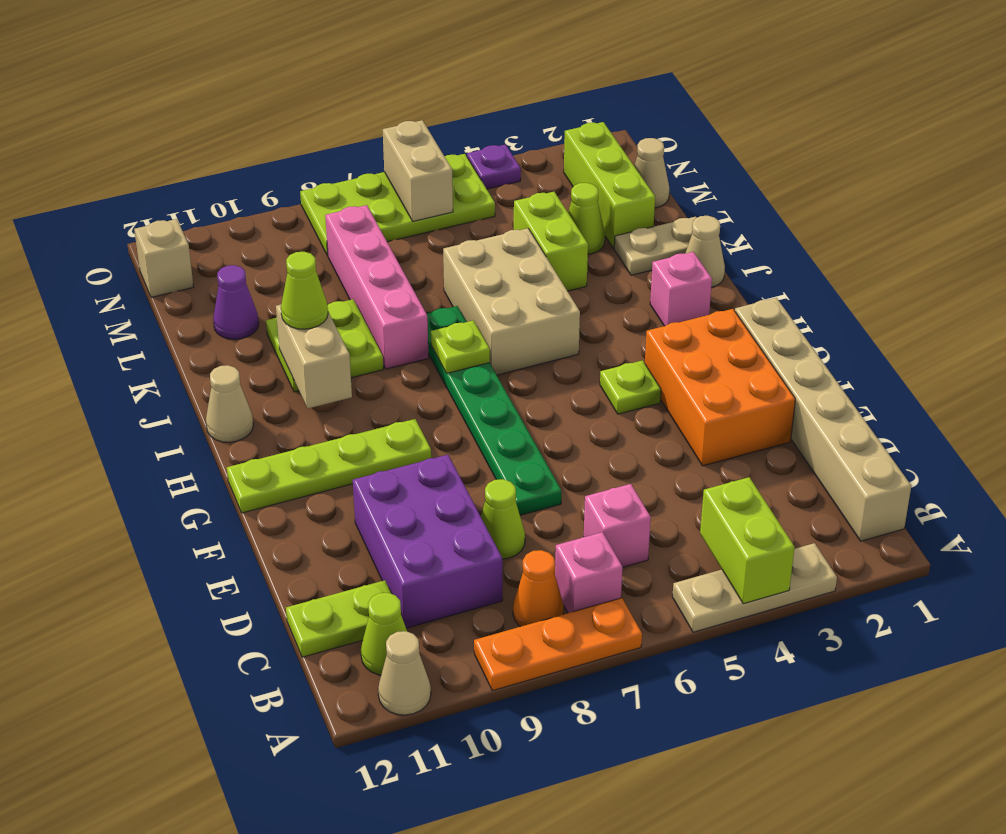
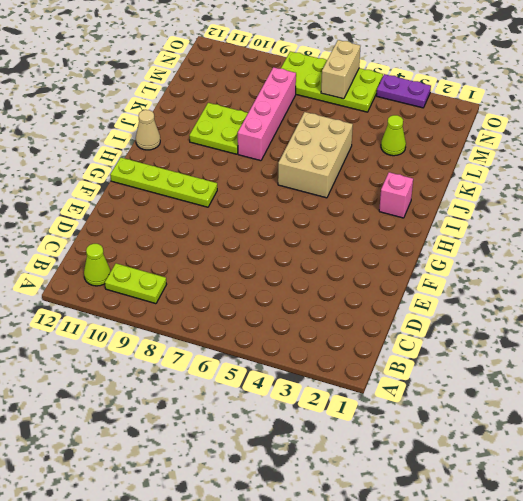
lime plate B9:B10 level 1 -> lime plate C11:C12 level 1
purple plate O3:O4 level 1 -> purple plate O4 level 1
none -> tan plate A3:A5 level 1
none -> orange plate A7:A9 level 1
none -> tan cone A11 level 1
none -> tan brick B1:G1 level 1

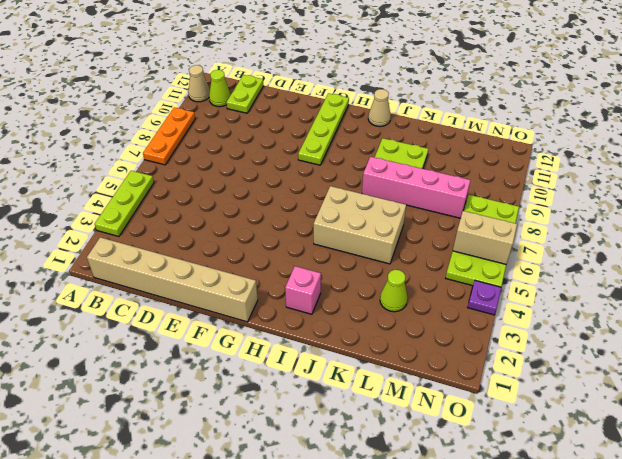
lime plate A3:A5 level 1 -> tan plate A3:A5 level 1
none -> pink brick B7 level 1
none -> orange cone B8 level 1
none -> pink brick C6 level 1
none -> purple brick C9:E10 level 1

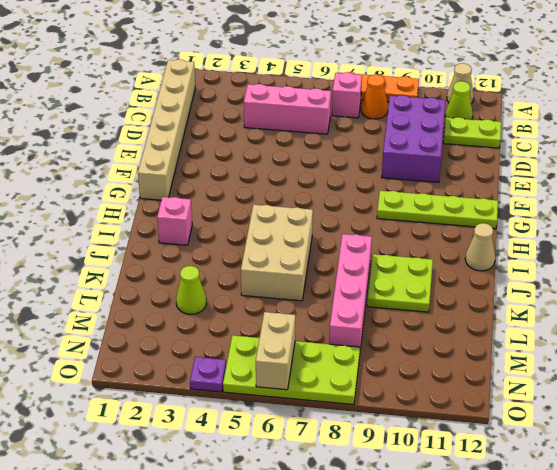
pink brick C4:C6 level 1 -> pink brick C6 level 1
none -> tan plate A3:A5 level 1
none -> lime cone D8 level 1
none -> orange brick E2:G3 level 1
none -> green plate E7:J7 level 1

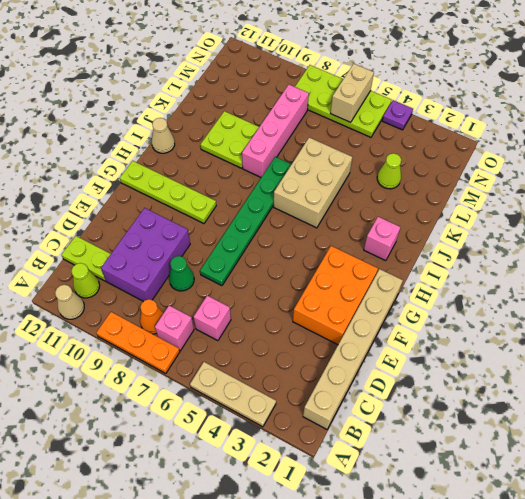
green cone D8 level 1 -> lime cone D8 level 1
none -> lime plate G4 level 1
none -> tan cone J1 level 1
none -> tan plate K1:K2 level 1
none -> lime brick K4:L4 level 1

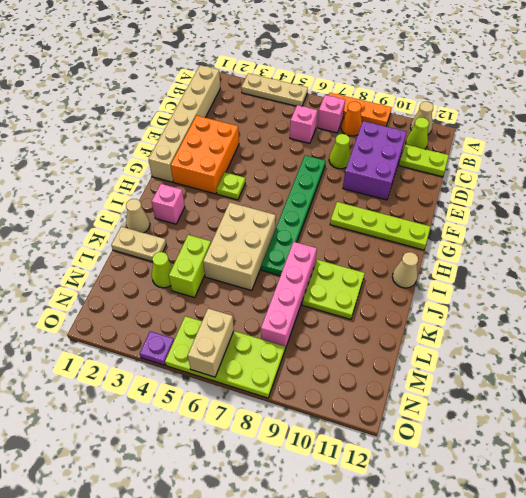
none -> lime brick L2:N2 level 1
none -> purple cone L11 level 1
none -> tan cone M1 level 1
none -> tan brick N12 level 1

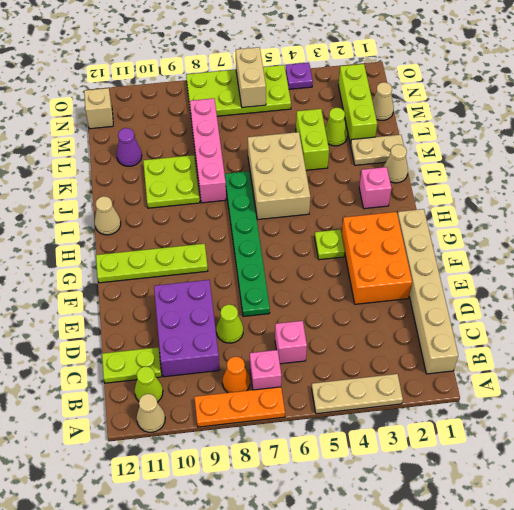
none -> lime brick A4:B4 level 2
none -> lime plate I7 level 2
none -> tan brick I10:J10 level 2
none -> lime cone J10 level 3

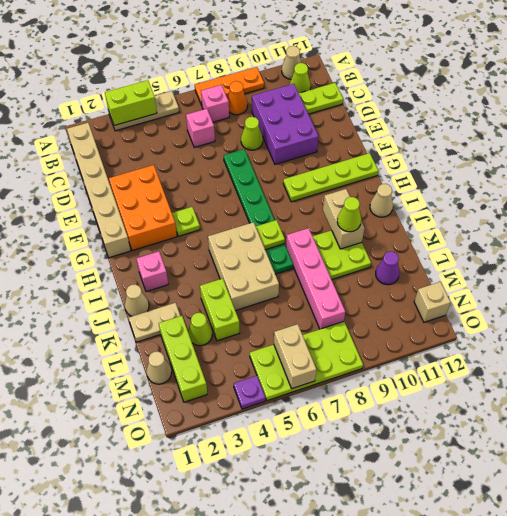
lime brick A3:A4 level 2 -> lime brick A4:B4 level 2

